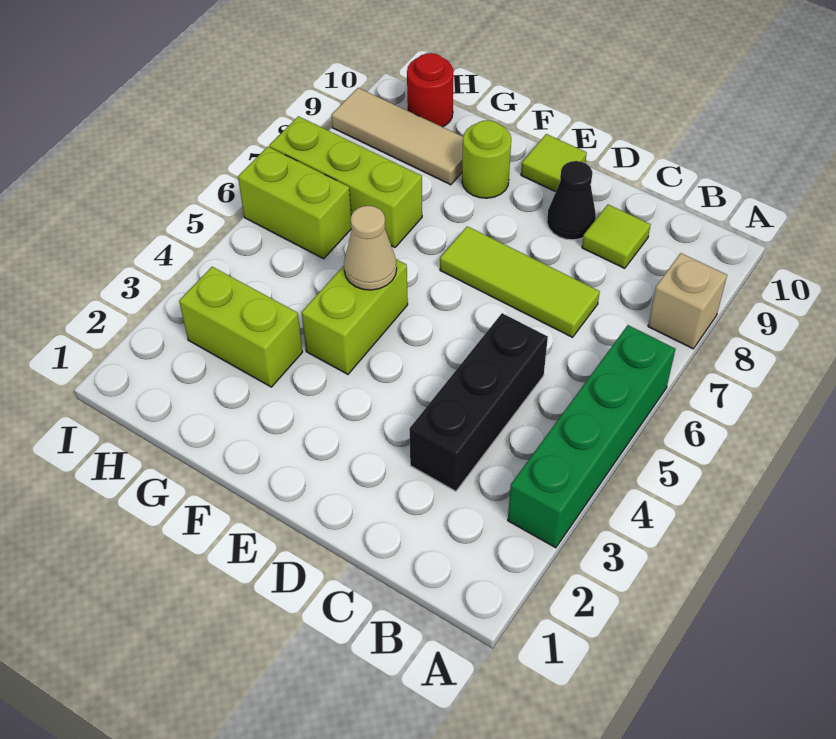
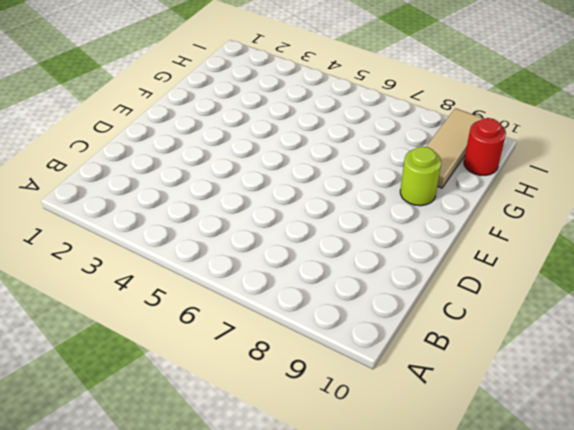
none -> green brick A3:A6 level 1
none -> tan brick A8 level 1
none -> black brick C3:C5 level 1

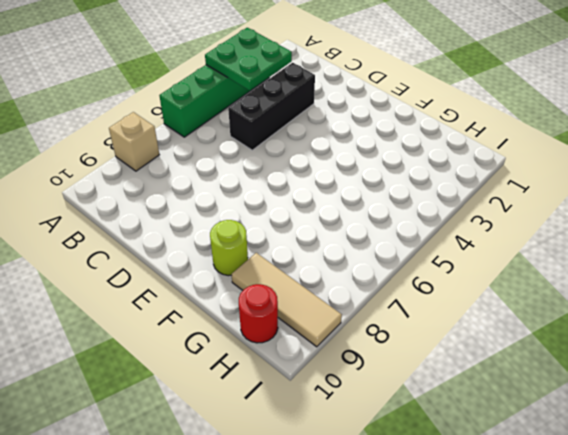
green plate A3:B4 level 2 -> none
none -> lime tile C7:E7 level 1
none -> lime tile C9 level 1
none -> black cone D9 level 1

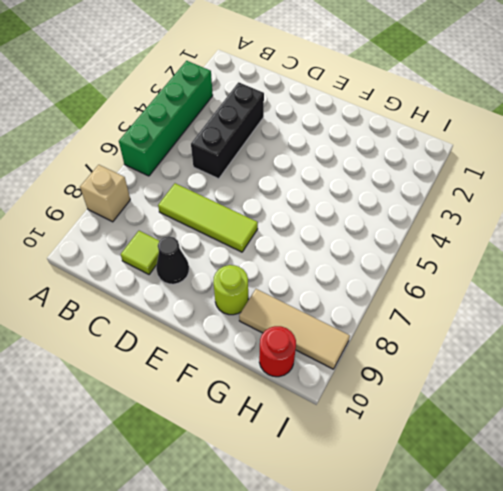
none -> lime tile E10 level 1
none -> lime brick F4:F5 level 1
none -> lime brick G3:H3 level 1

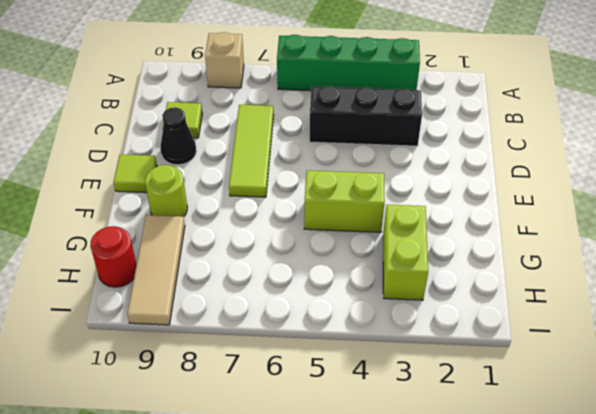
none -> lime brick G7:I7 level 1
none -> lime brick H6:I6 level 1
none -> tan cone F5 level 2

